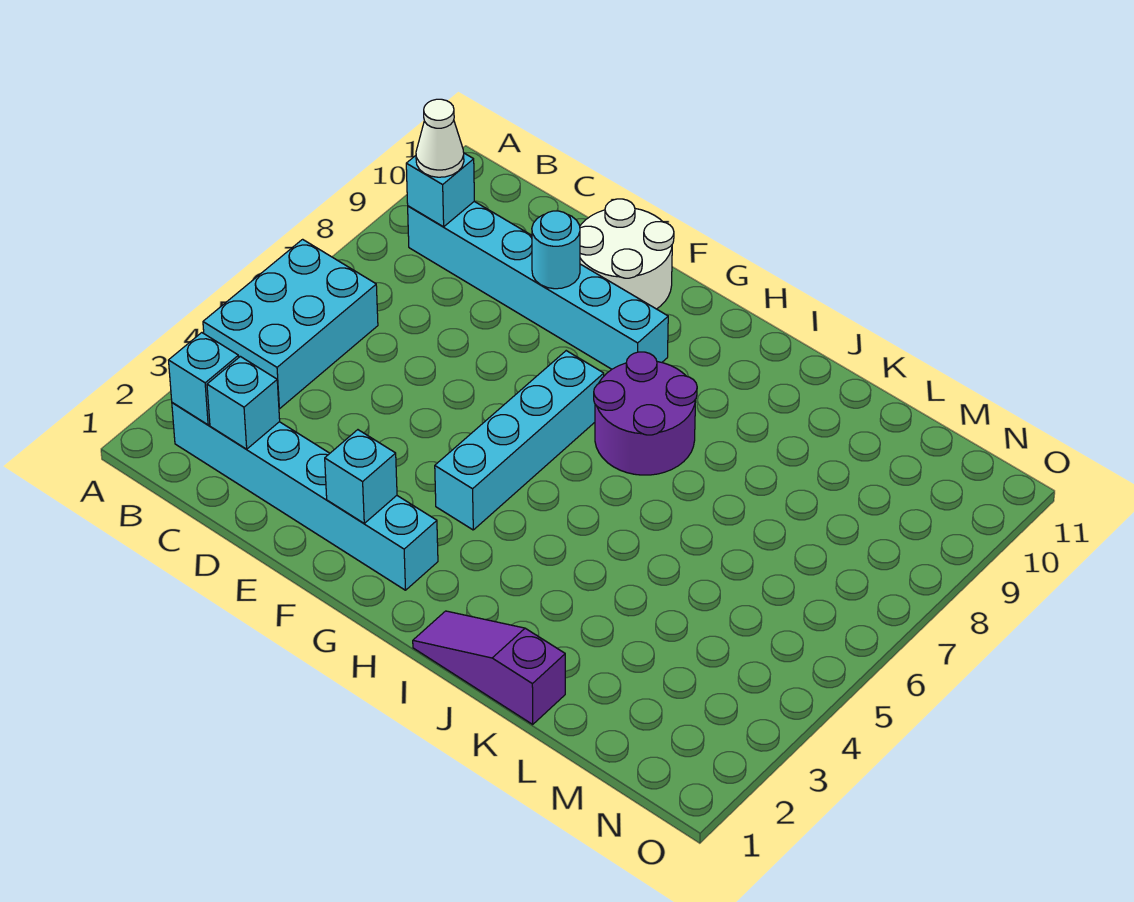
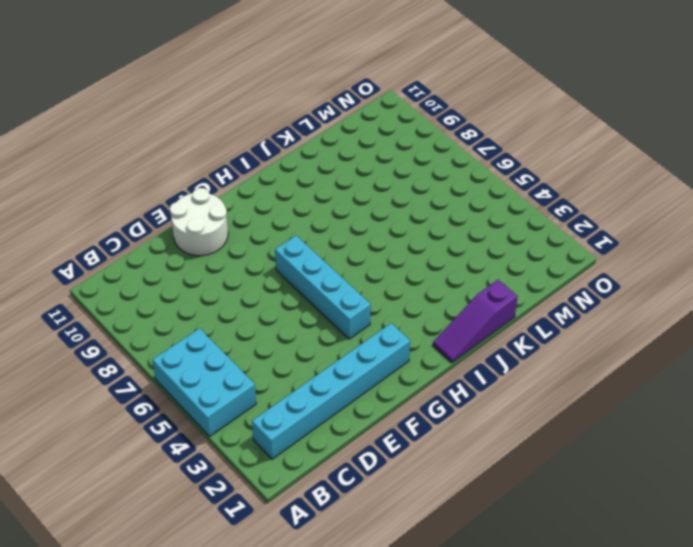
none -> cyan brick B9:G9 level 1
none -> purple round brick H7:I8 level 1
none -> cyan brick B2 level 2

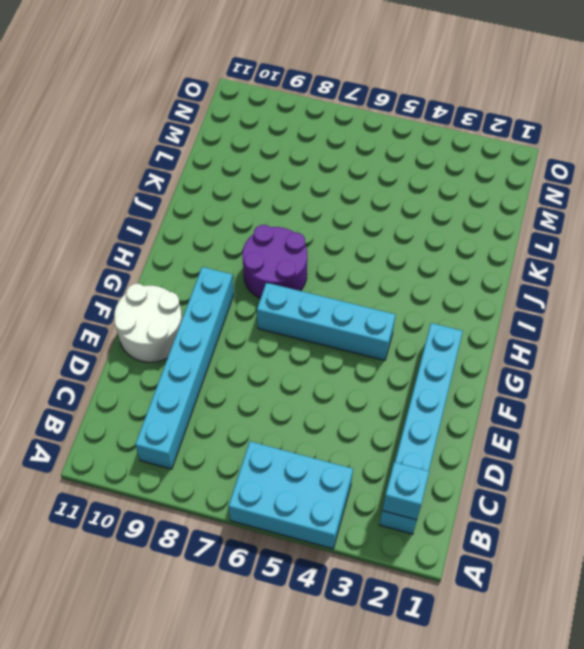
none -> purple slope I1:K1 level 1 top K
none -> cyan brick B9 level 2
none -> cyan brick C2 level 2

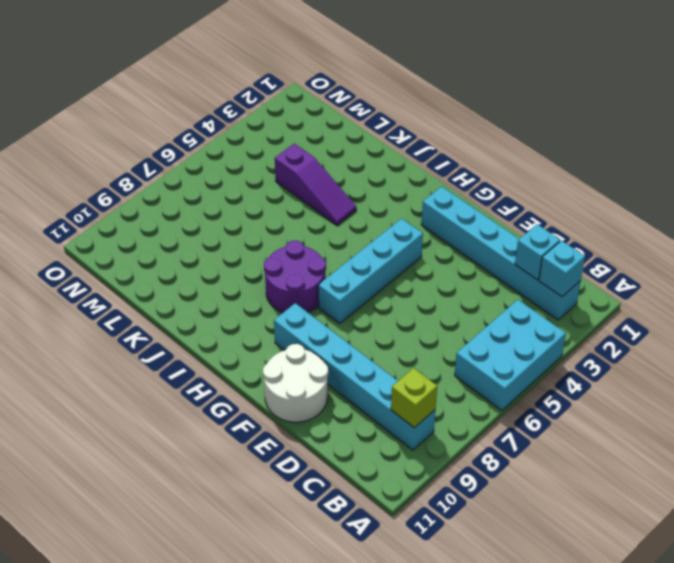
lime brick B9 level 2 -> cyan brick B9 level 2
purple slope J4:L4 level 1 top L -> purple slope I1:K1 level 1 top K
none -> cyan round brick E9 level 2
none -> cyan brick F2 level 2
none -> white cone B9 level 3

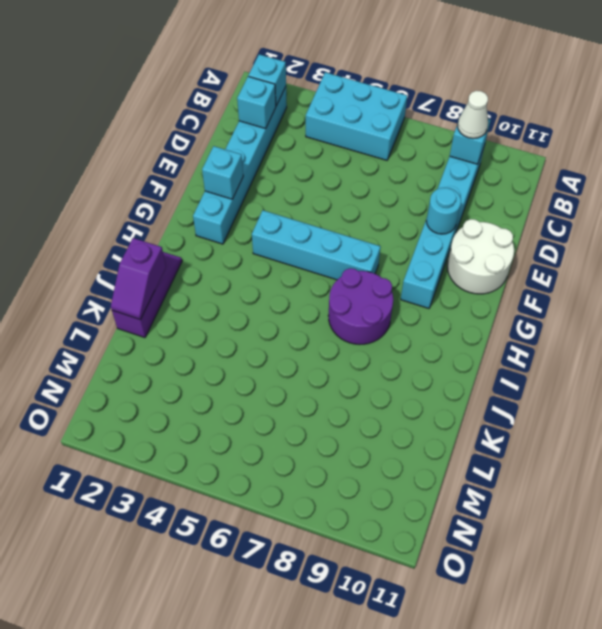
purple slope J1:K1 level 2 top J -> none

